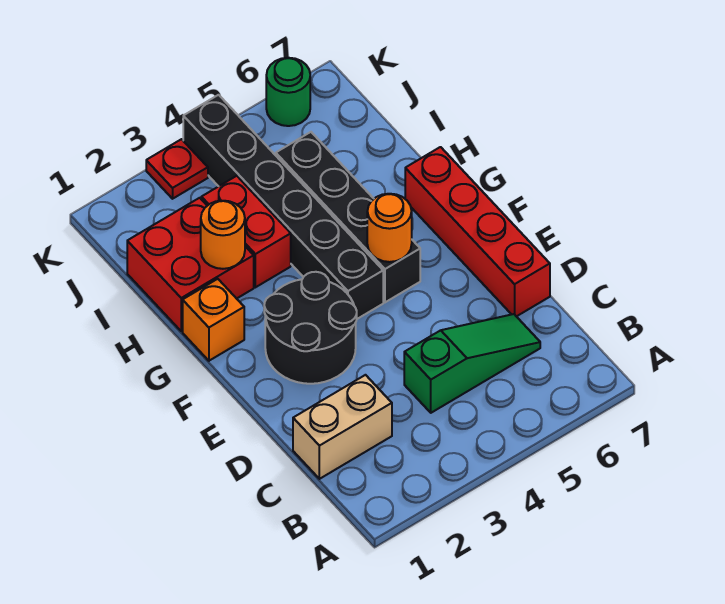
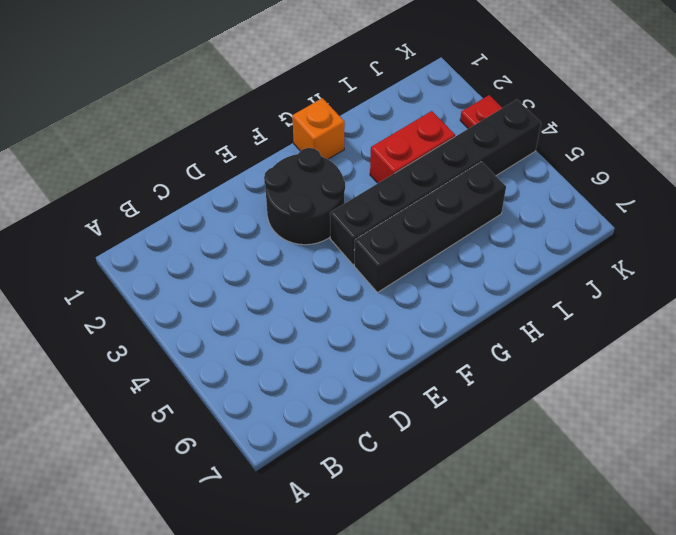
none -> tan brick C1:C2 level 1
none -> green slope C4:C6 level 1 top 4
none -> red brick D7:G7 level 1

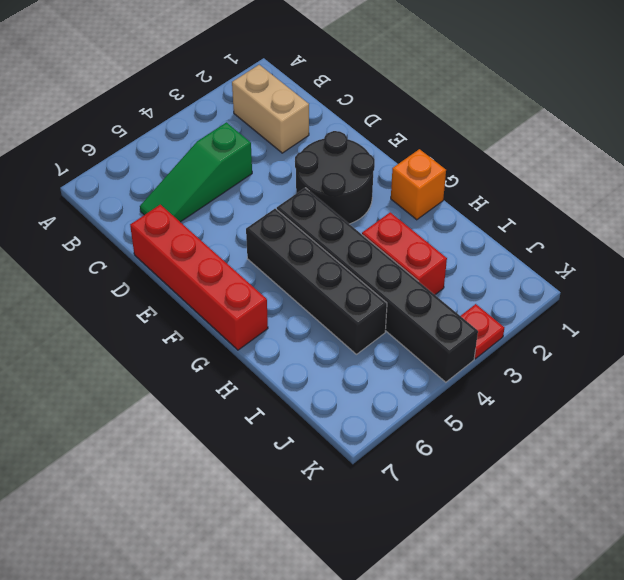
tan brick B2:C2 level 1 -> tan brick C1:C2 level 1
none -> red brick H1:I2 level 1
none -> green round brick K6 level 1
none -> orange round brick F5 level 2

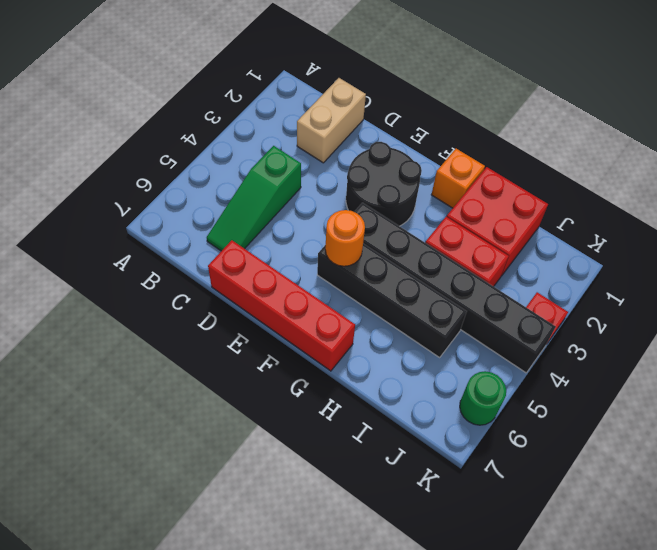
none -> orange round brick H2 level 2

